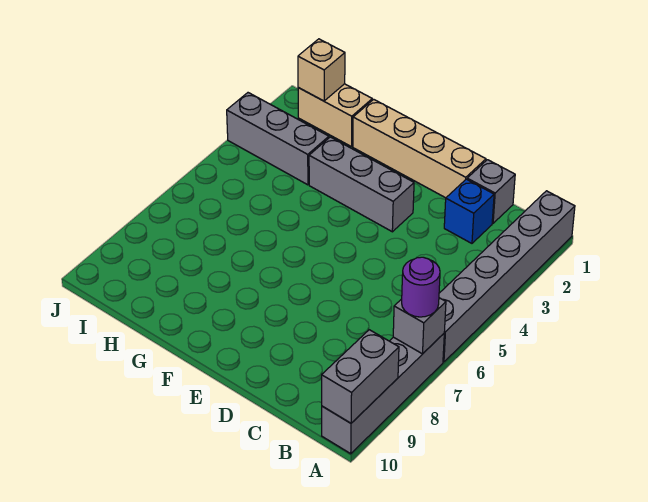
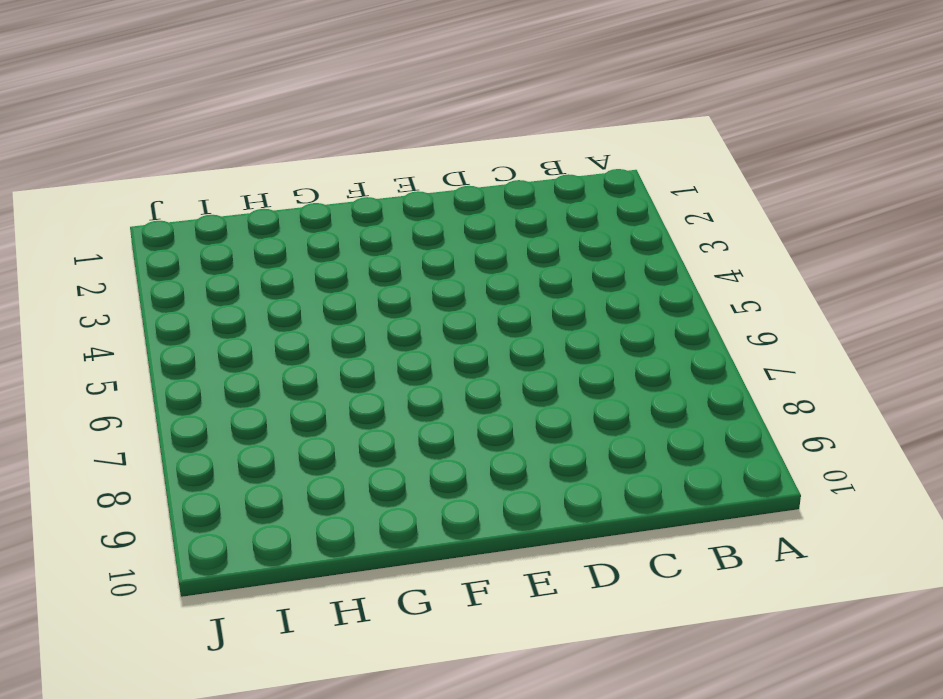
none -> grey brick A1:A6 level 1
none -> grey brick A7:A10 level 1
none -> grey brick C1 level 1

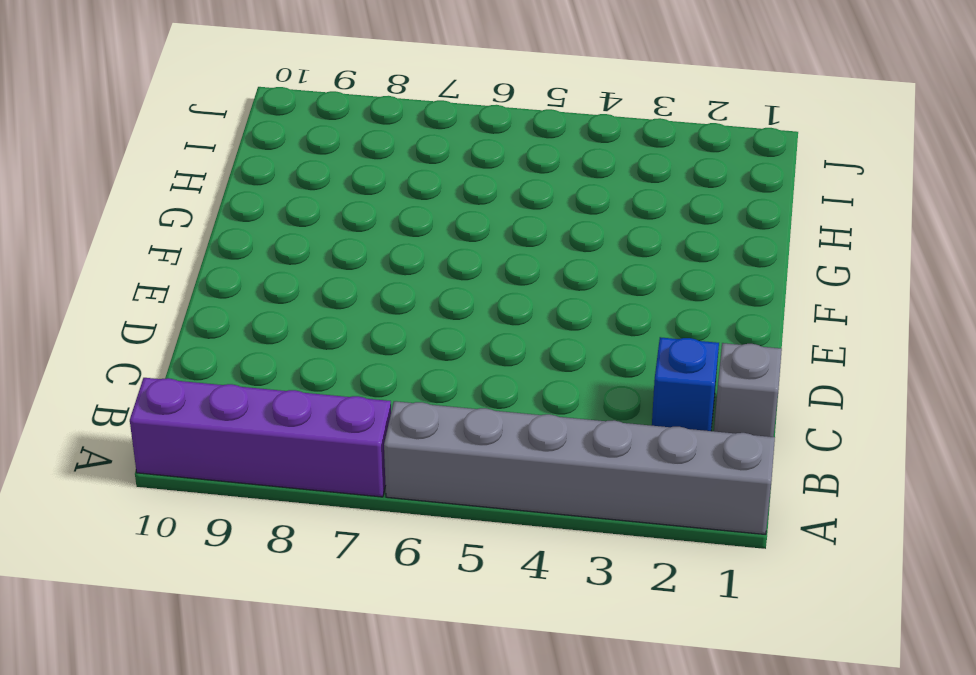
purple brick A7:A10 level 1 -> grey brick A7:A10 level 1
none -> tan brick D1:G1 level 1
none -> grey brick E3:G3 level 1
none -> tan brick H1:I1 level 1

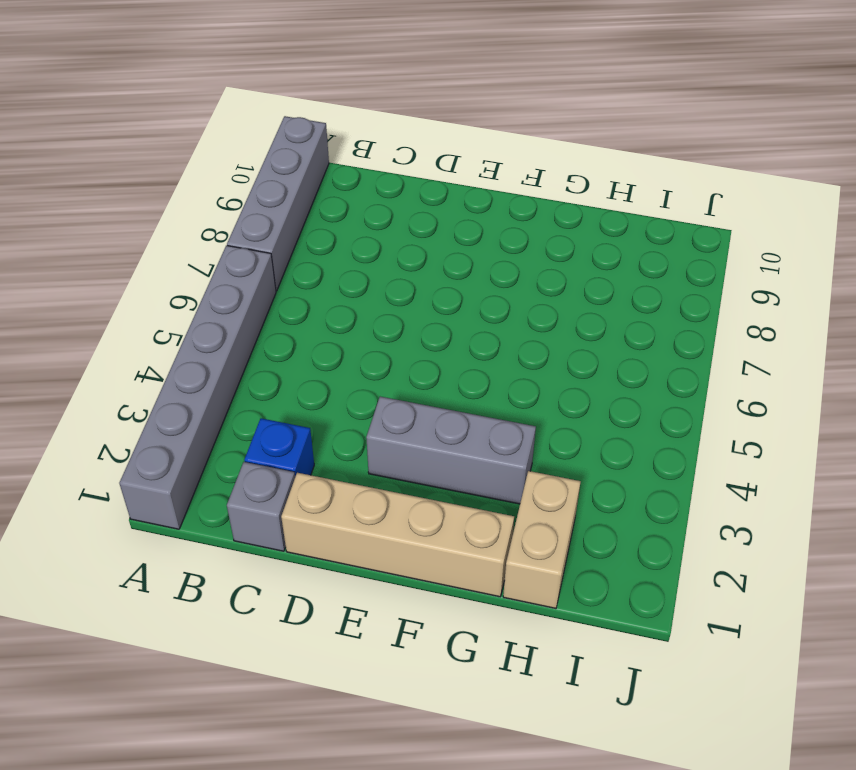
tan brick H1:H2 level 1 -> tan brick H1:I1 level 1
none -> grey brick H3:J3 level 1
none -> grey brick A7 level 2
none -> grey brick A9:A10 level 2

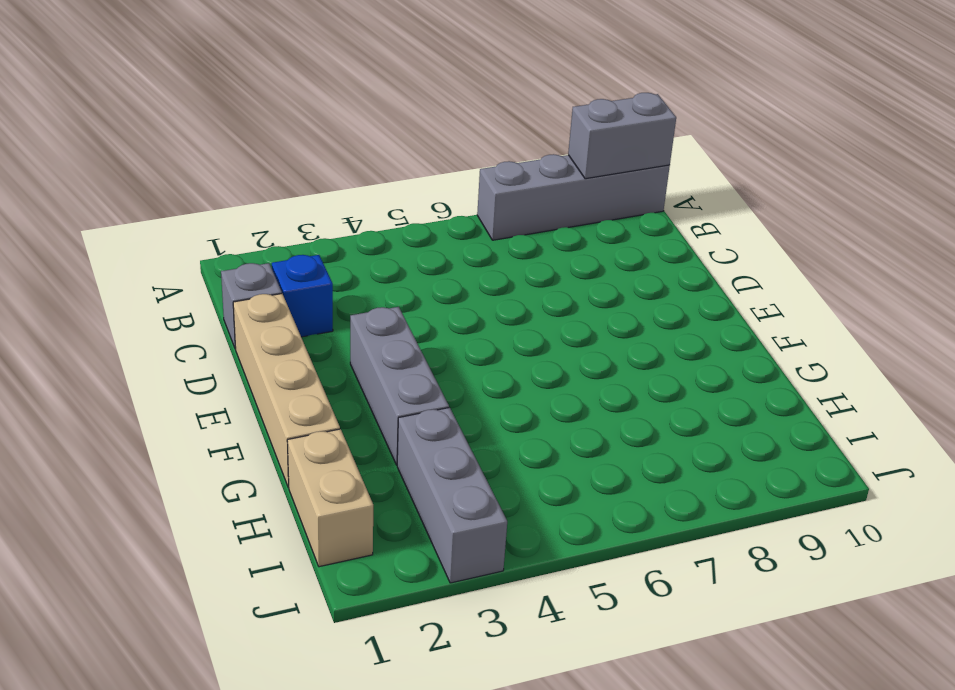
none -> grey brick A1:A6 level 1
none -> grey brick A7 level 2
none -> tan brick I1 level 2

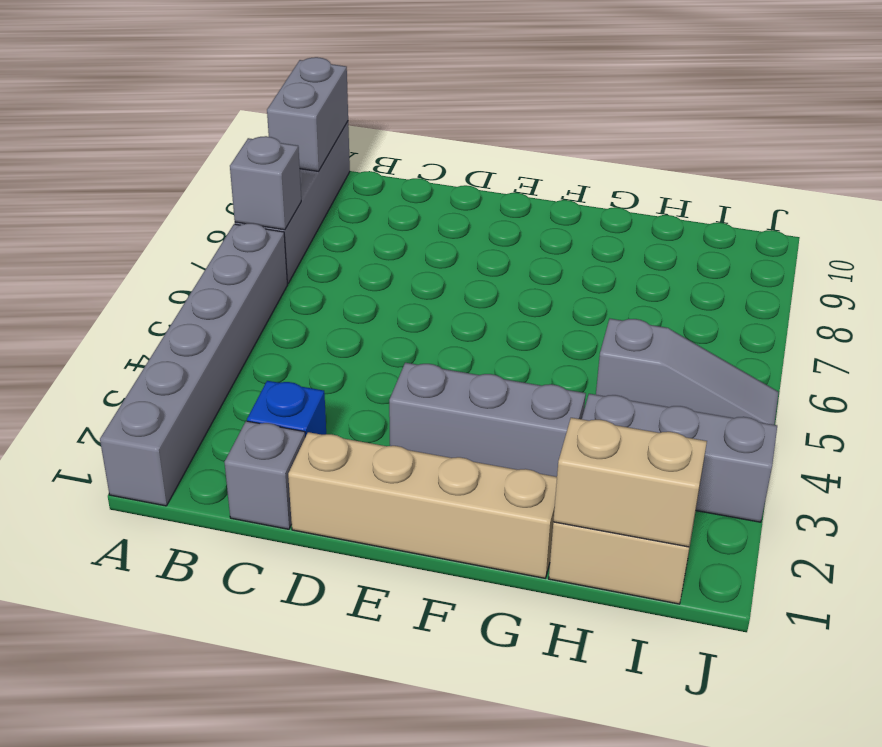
tan brick H1:I1 level 2 -> tan brick I1 level 2
grey slope H5:J5 level 1 top H -> none
none -> purple round brick A7 level 3

